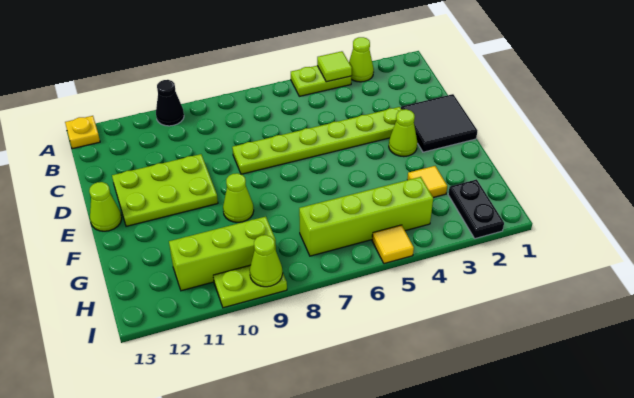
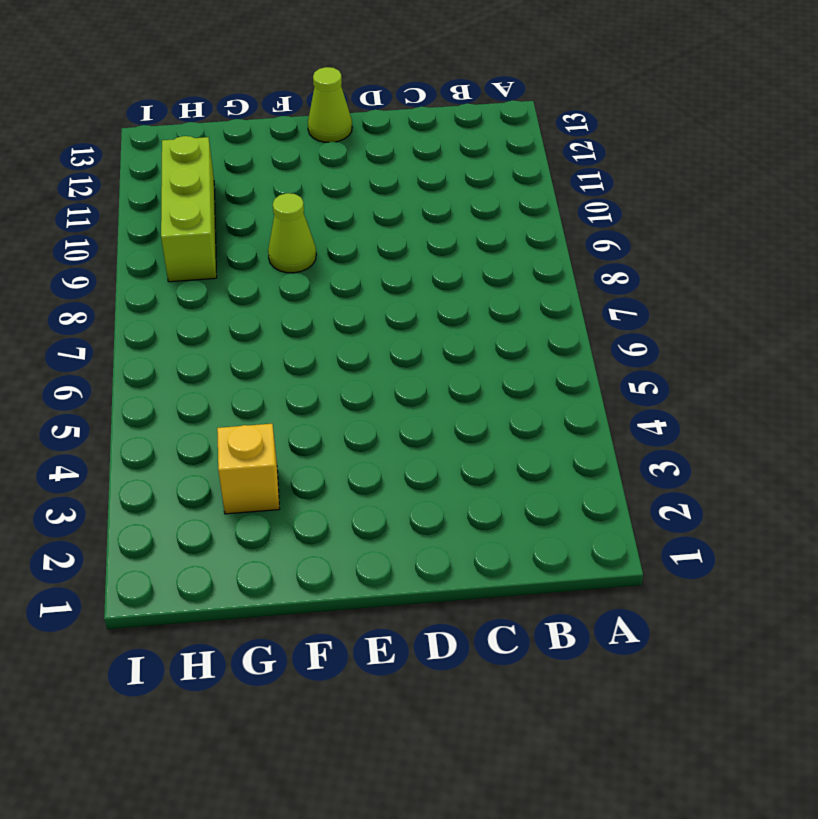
yellow brick G3 level 1 -> yellow tile G3 level 1
none -> lime cone A3 level 1
none -> lime plate A4:A5 level 1
none -> black cone A10 level 1

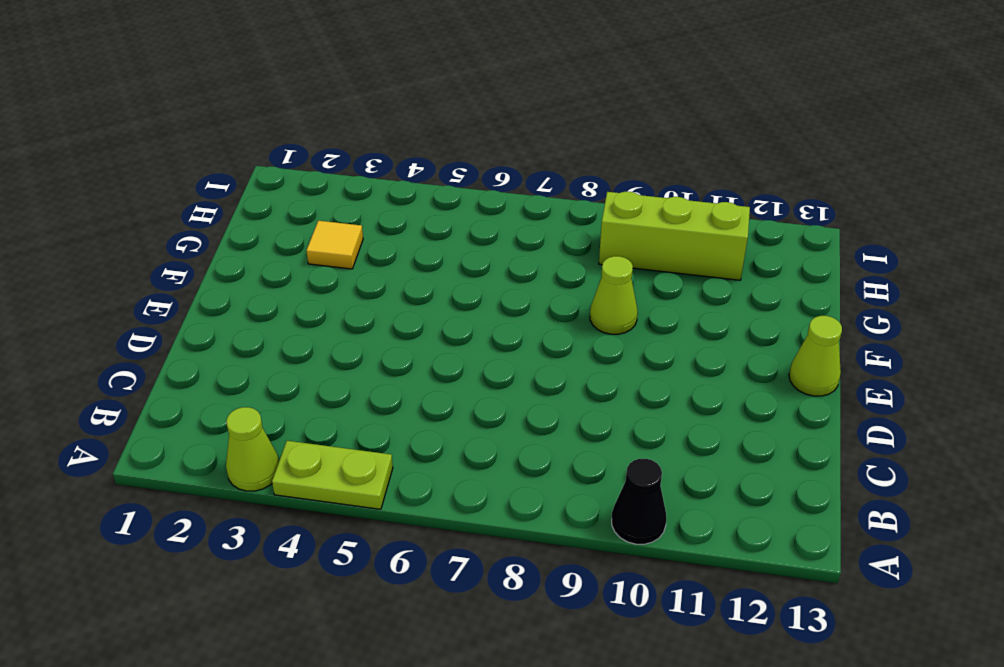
none -> yellow plate A13 level 1
none -> black tile D1:E2 level 1
none -> lime plate D3:D8 level 1

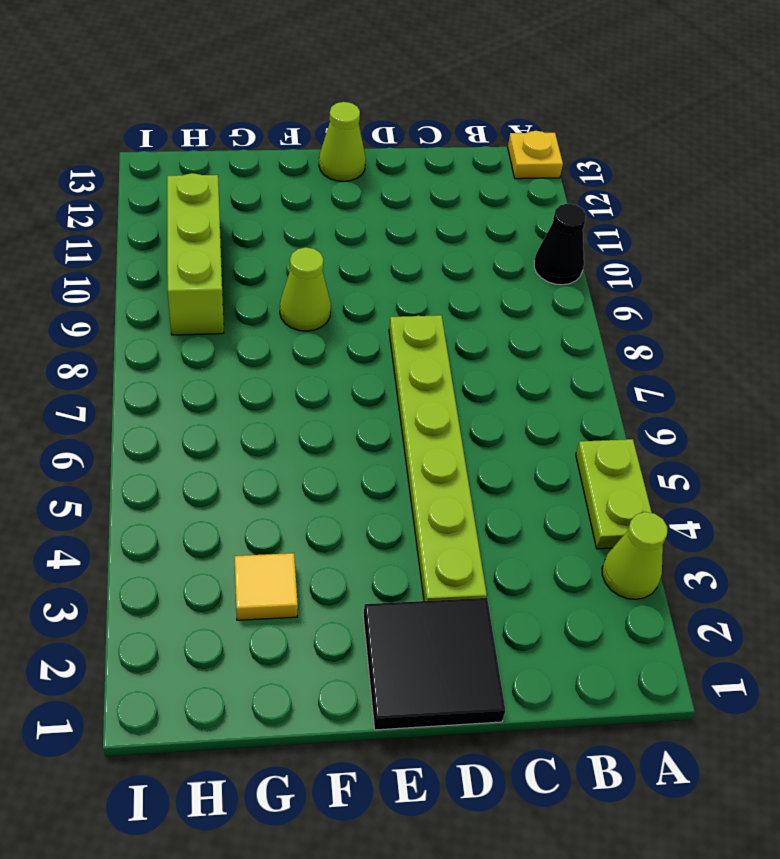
none -> lime plate D10:E12 level 1
none -> lime cone E3 level 1
none -> black plate H2:I2 level 1

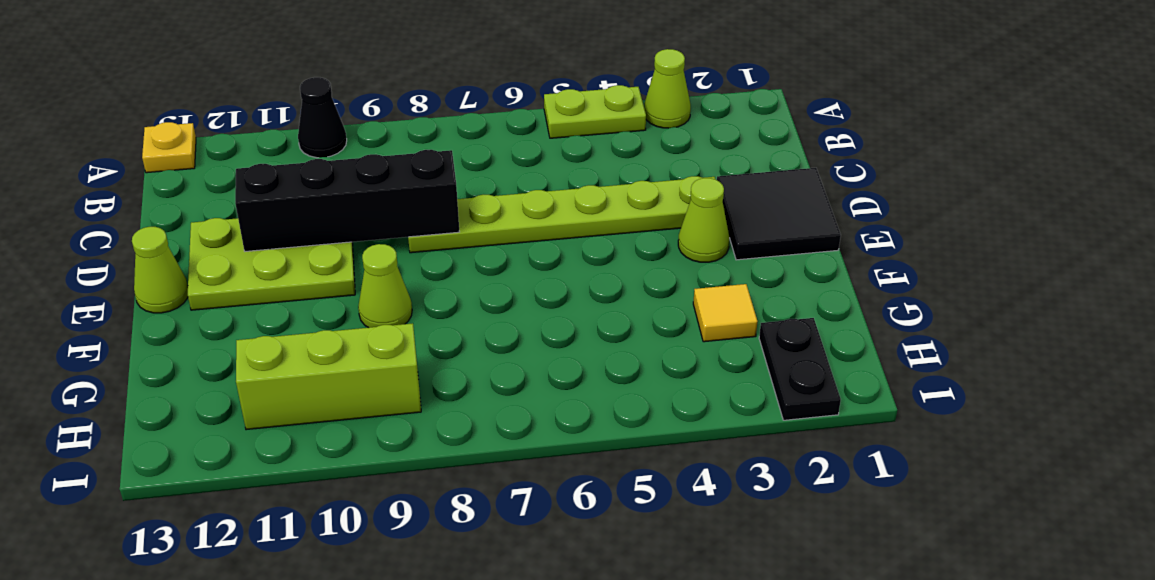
black brick D8:D11 level 2 -> none
none -> lime brick H4:H7 level 1
none -> yellow tile I5 level 1
none -> lime plate I9:I10 level 1

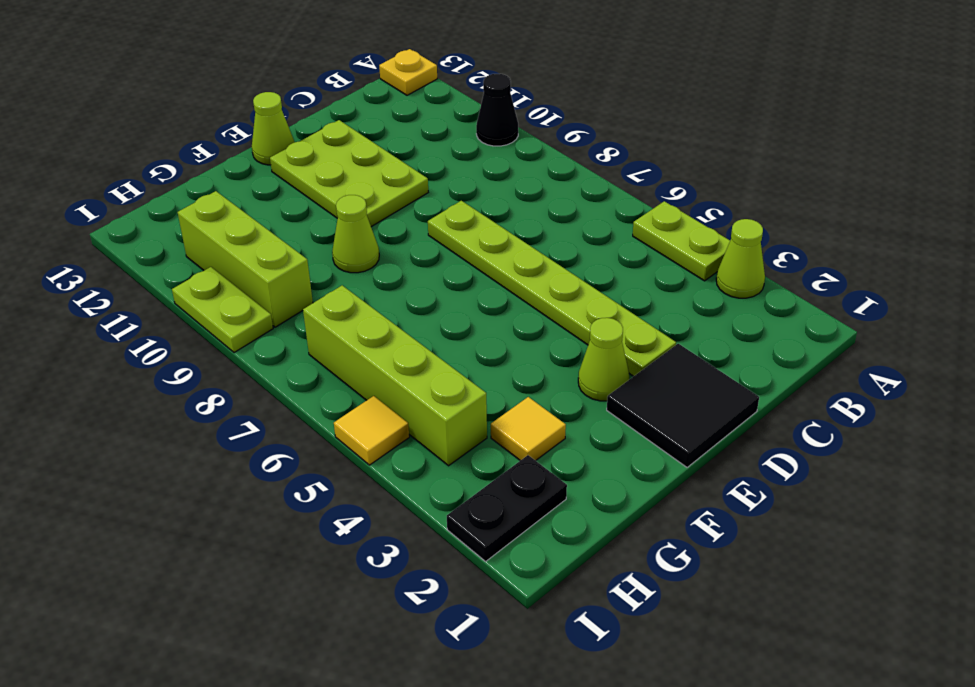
none -> lime tile A4 level 2
none -> lime cone I9 level 2

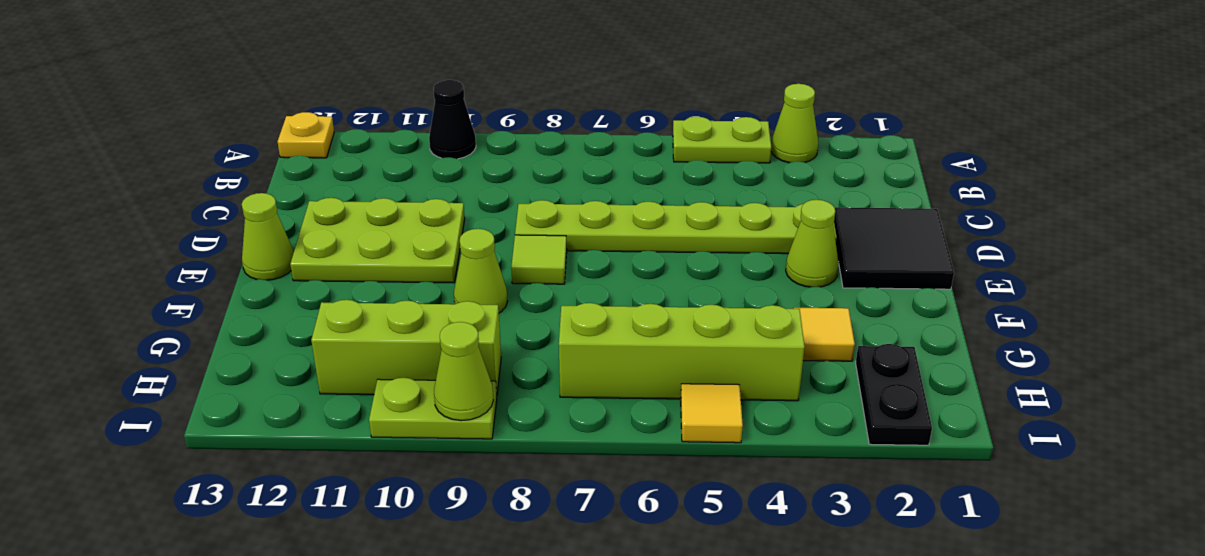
lime tile E8 level 1 -> lime tile A4 level 2

